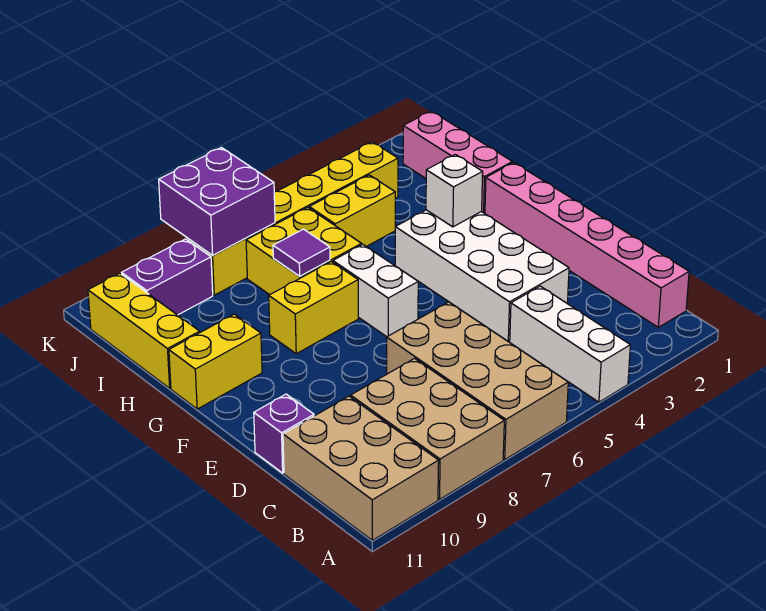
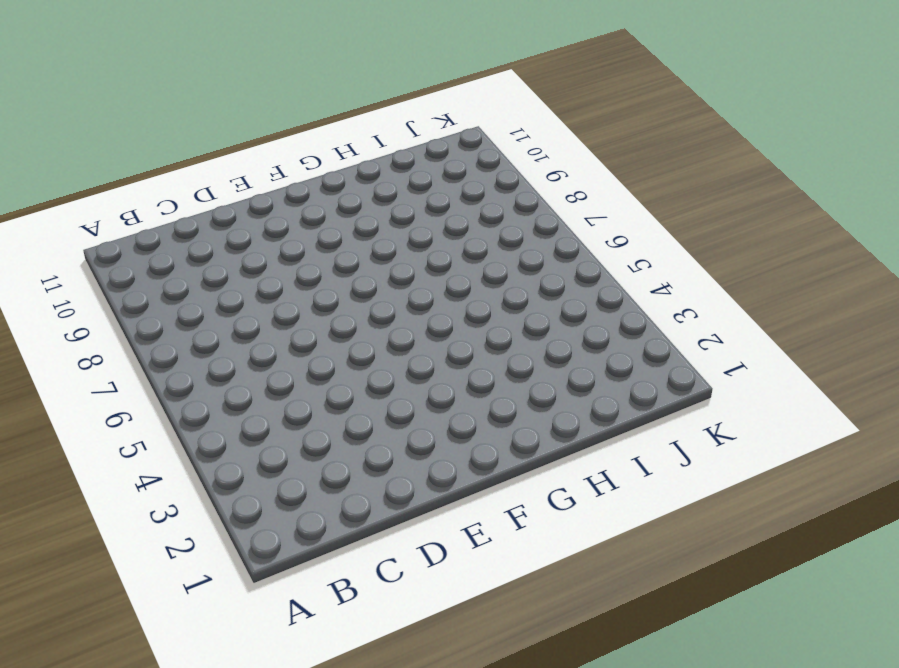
none -> white brick A4:C4 level 1
none -> tan brick A6:D7 level 1
none -> tan brick A8:C9 level 1

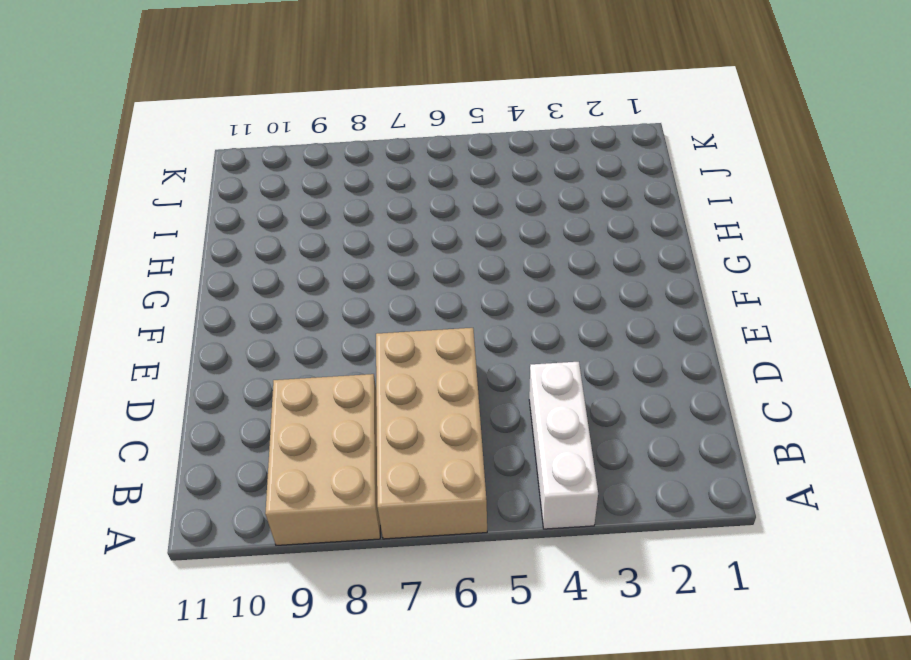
none -> tan brick A10:C11 level 1
none -> pink brick B1:G1 level 1
none -> white brick D3:G4 level 1

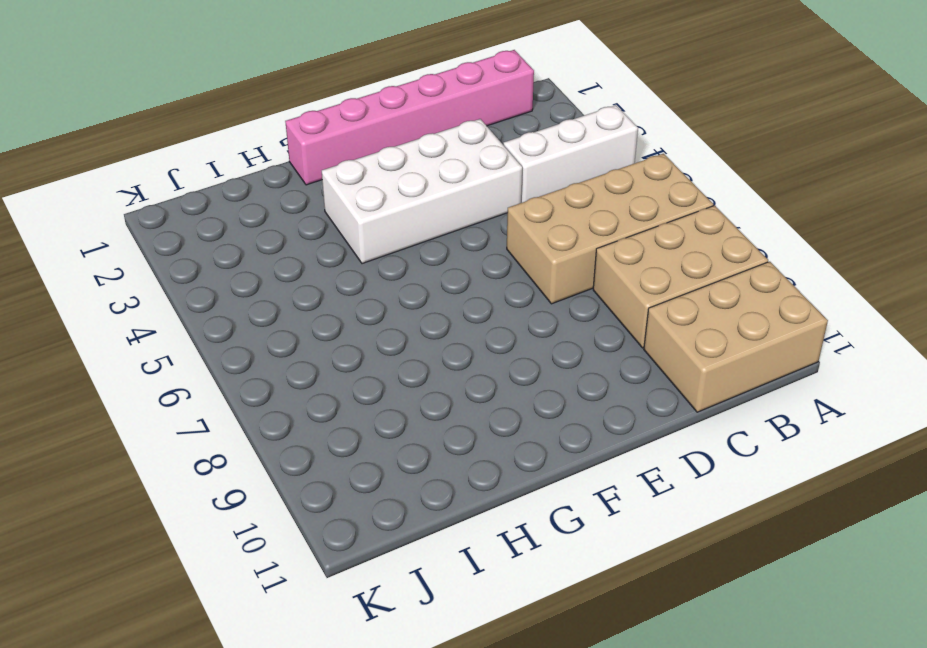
none -> purple brick D11 level 1
none -> white brick F6:G6 level 1
none -> yellow brick G7:G8 level 1

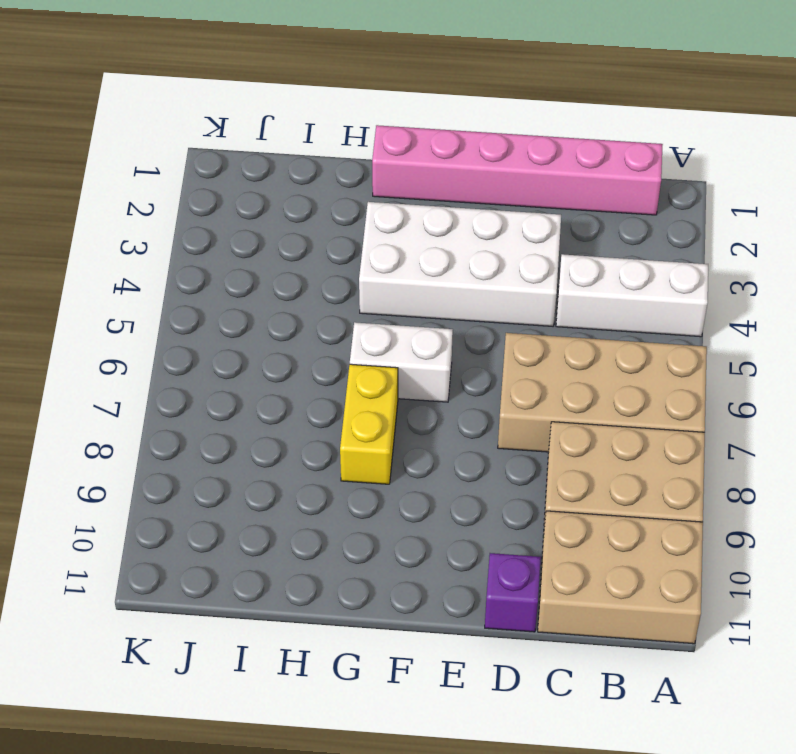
none -> yellow brick G10:G11 level 1
none -> pink brick H1:J1 level 1
none -> yellow brick H6:I7 level 1

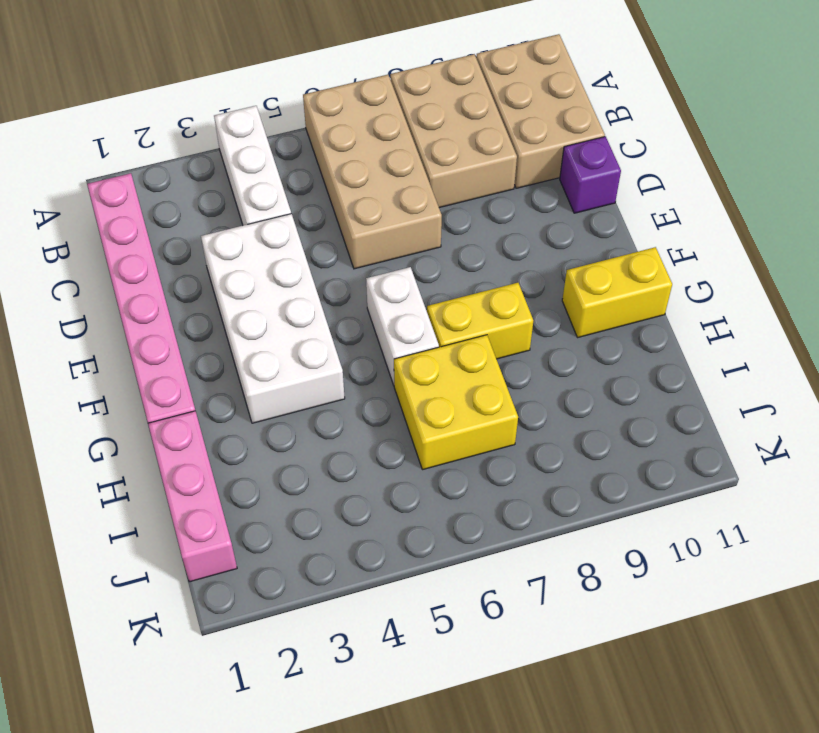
none -> yellow brick H11:J11 level 1
none -> yellow brick I4:I5 level 1
none -> yellow brick J3:J8 level 1

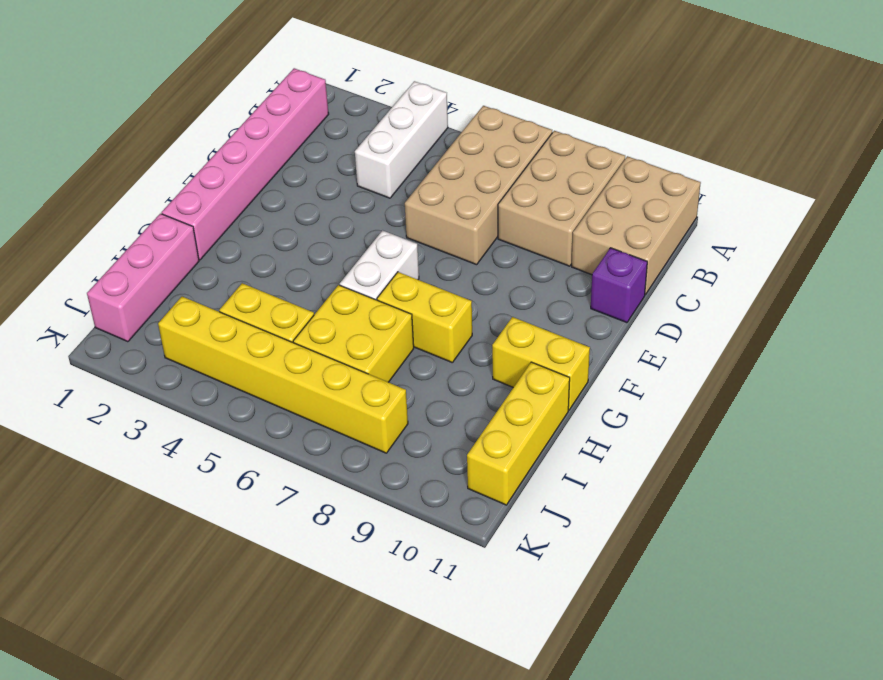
none -> white brick D3:G4 level 1
none -> purple brick J9:J10 level 1
none -> white brick G3 level 2

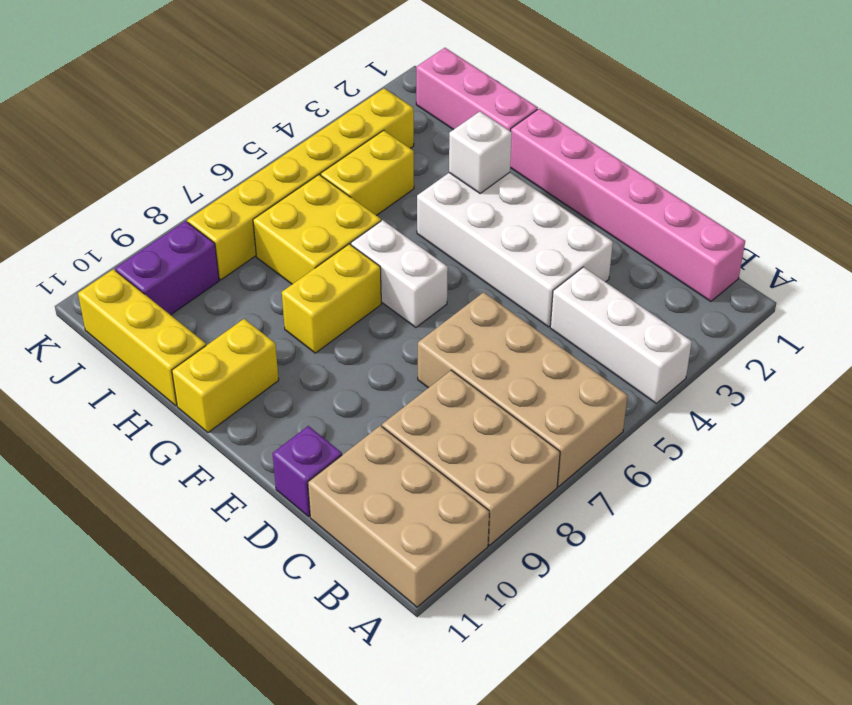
none -> purple tile H7 level 2
none -> purple brick J7:K8 level 2

